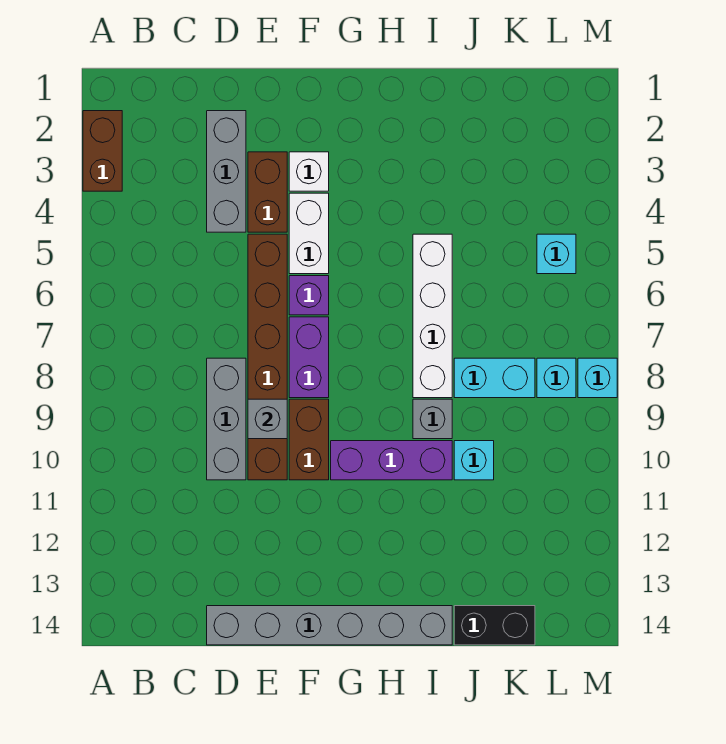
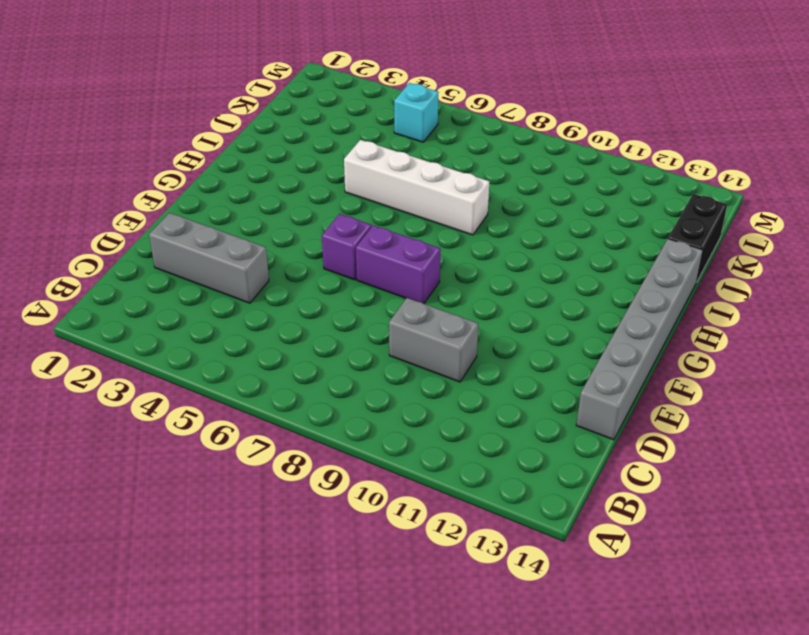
grey brick D9:D10 level 1 -> grey brick D8:D10 level 1
none -> brown brick A2:A3 level 1
none -> brown brick E3:E4 level 1
none -> brown brick E5:E10 level 1

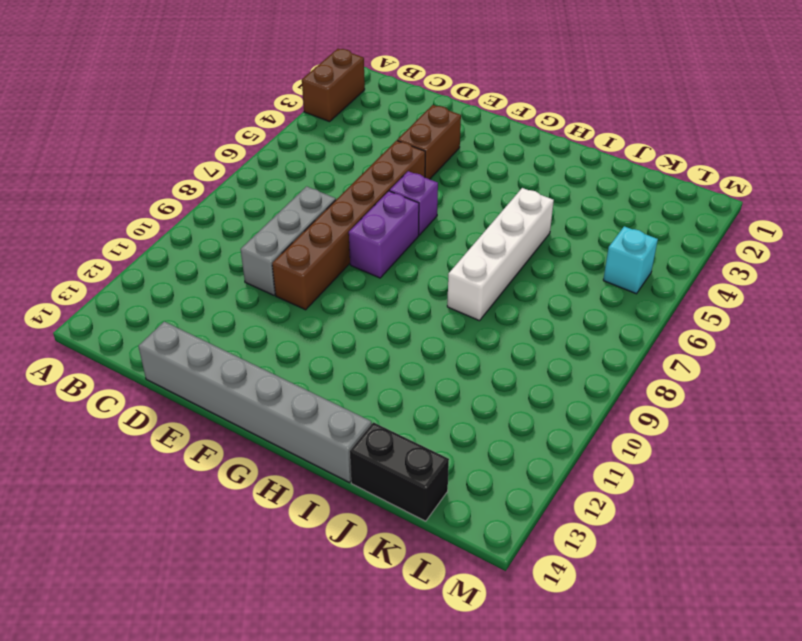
none -> grey brick D2:D4 level 1
none -> white brick F3 level 1
none -> white brick F4:F5 level 1

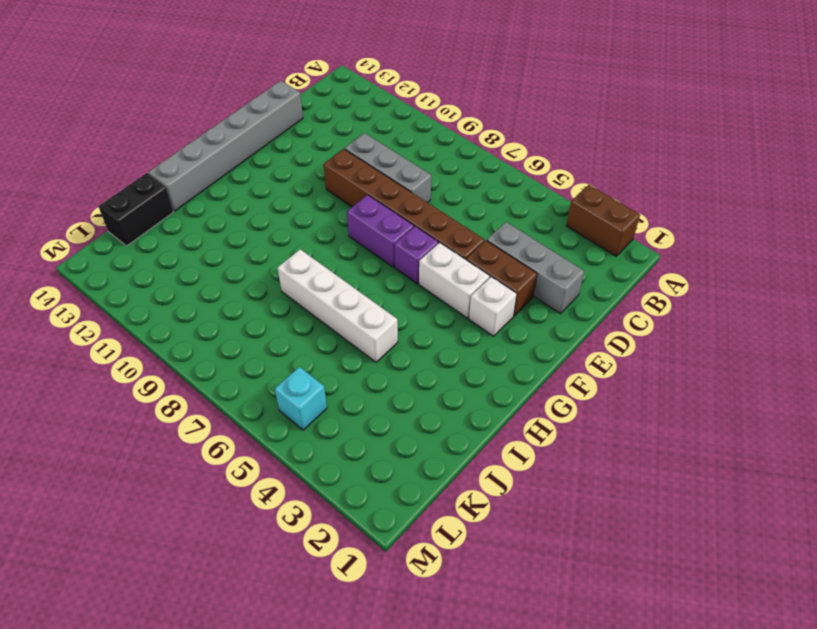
none -> brown brick F9:F10 level 1
none -> purple brick G10:I10 level 1
none -> grey brick I9 level 1

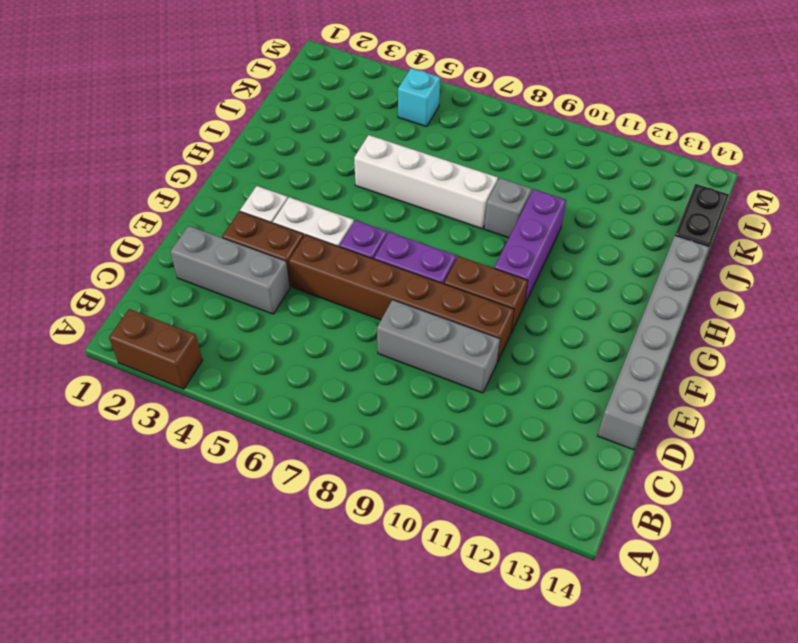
none -> cyan brick J8:K8 level 1
none -> cyan brick J10 level 1
none -> cyan brick L8 level 1

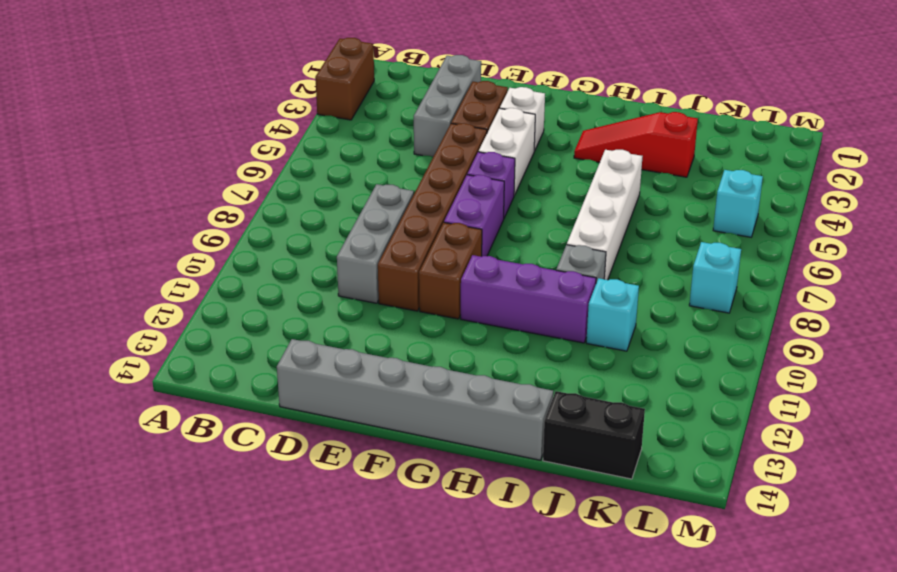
red slope H3:J3 level 1 top J -> none
none -> cyan brick J8:K8 level 1
none -> cyan brick M8 level 1
none -> grey brick E9 level 2

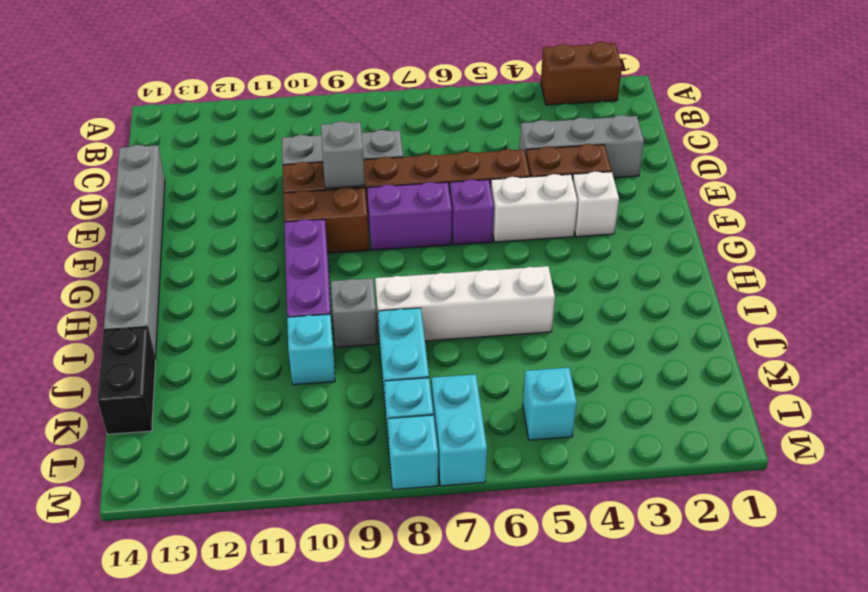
cyan brick L7:M7 level 1 -> none

